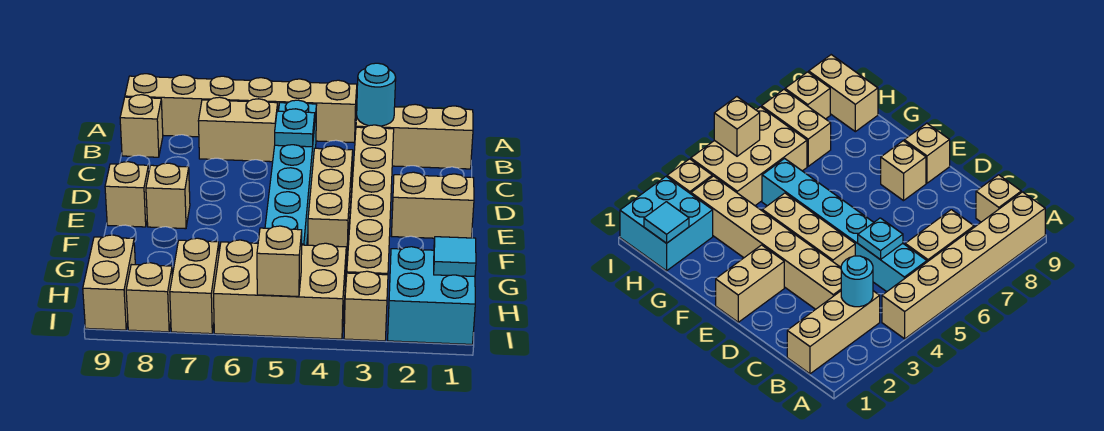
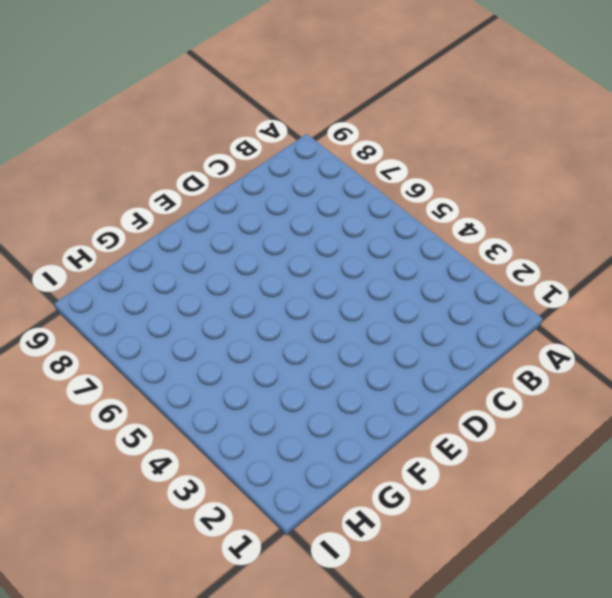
none -> tan brick A4:A9 level 1
none -> tan brick B1:B3 level 1
none -> cyan brick B5:G5 level 1

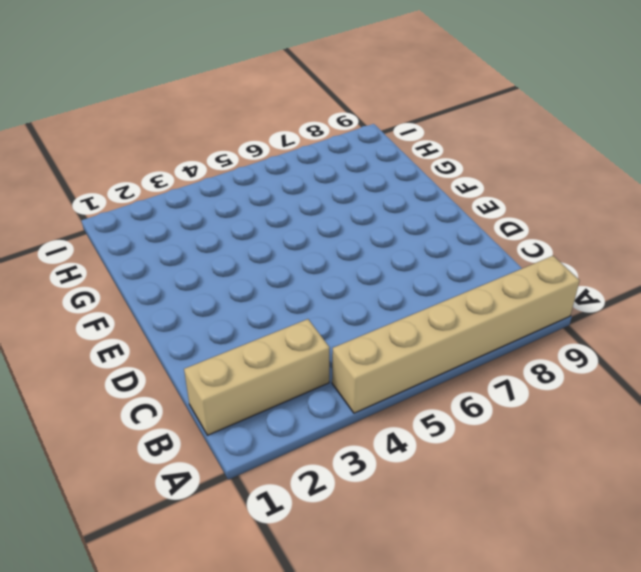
none -> cyan brick B5:G5 level 1
none -> tan brick B6:B7 level 1
none -> tan brick B9 level 1

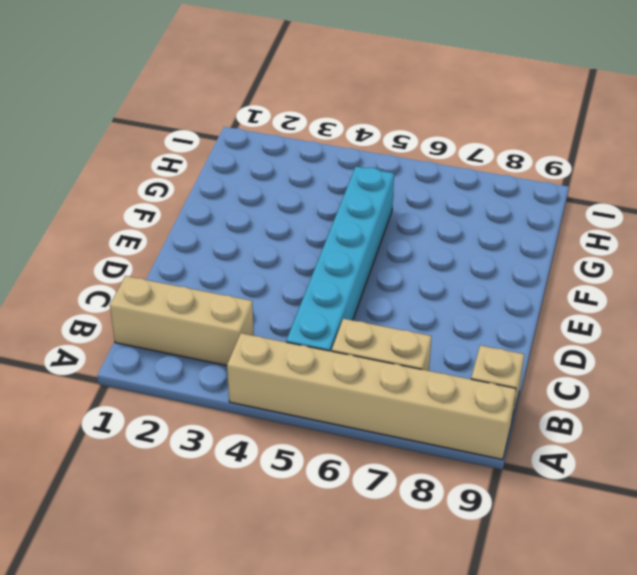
none -> tan brick C3:H3 level 1
none -> tan brick D4:F4 level 1
none -> tan brick E1:E2 level 1

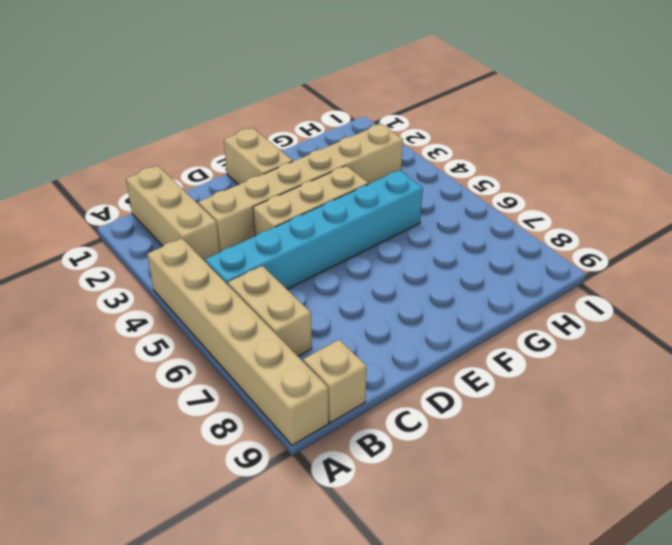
none -> tan brick E8 level 1
none -> tan brick E9 level 1
none -> cyan brick H1:I2 level 1

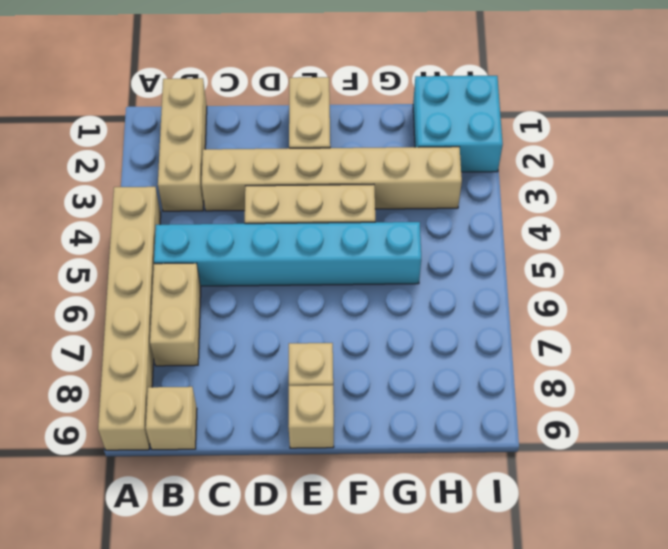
none -> tan brick H4:I6 level 1
none -> tan brick H7:I7 level 1
none -> tan brick H9:I9 level 1

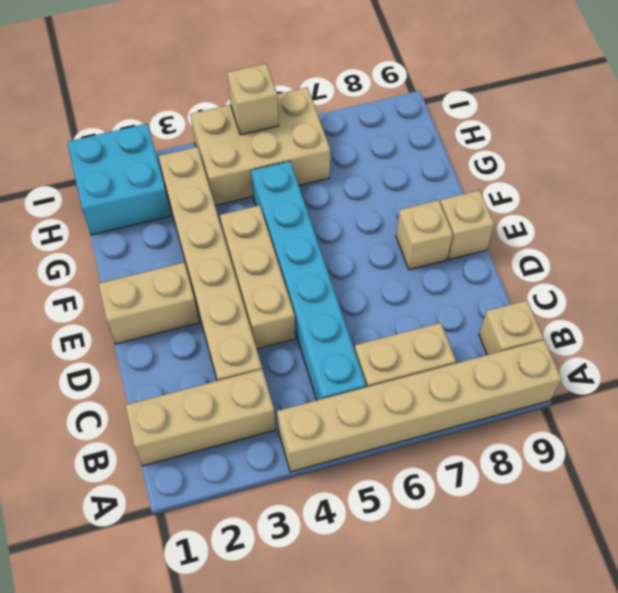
none -> tan brick H7:I7 level 1
none -> tan brick H9:I9 level 1
none -> tan brick I3 level 1

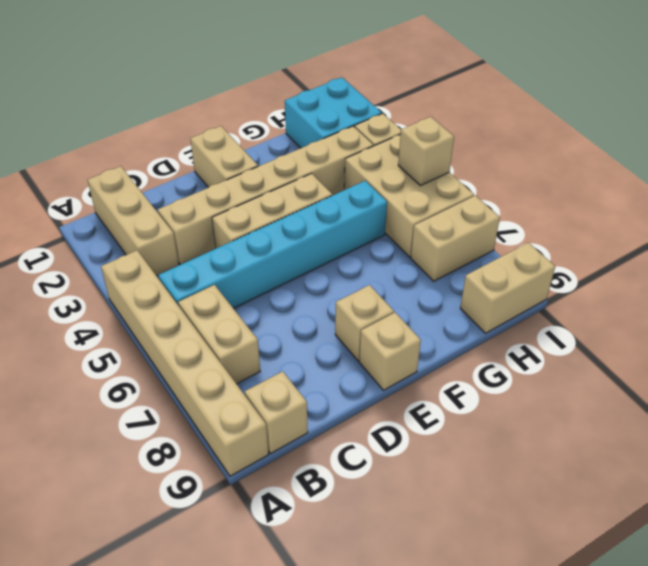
none -> tan brick I8 level 1
none -> cyan round brick B3 level 2
none -> cyan plate C5 level 2

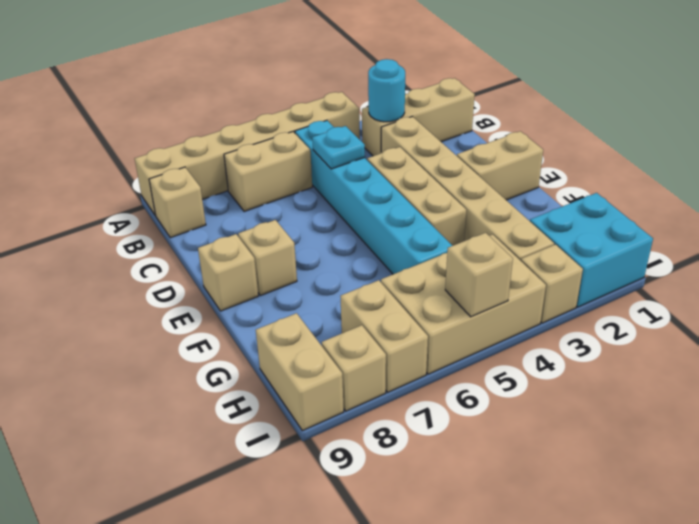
none -> cyan tile H1 level 2

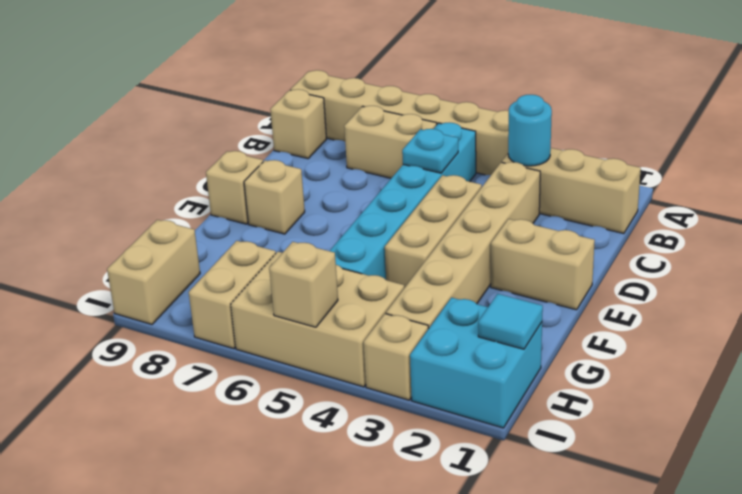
none -> tan brick I8 level 1

